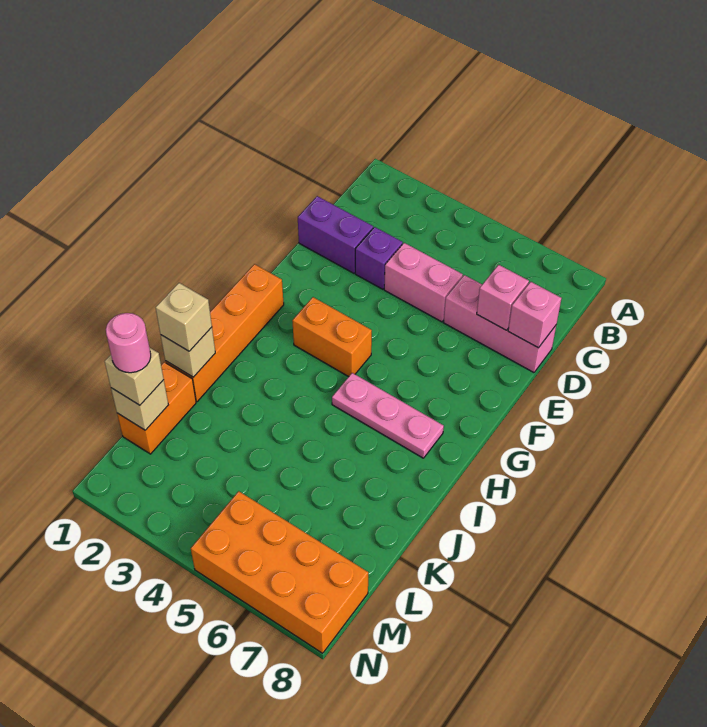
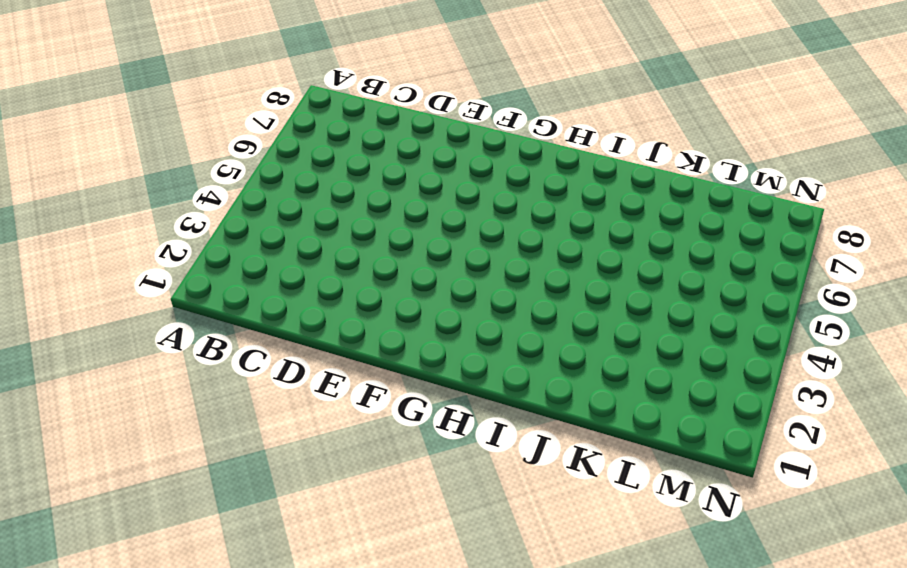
none -> purple brick D1:D2 level 1
none -> purple brick D3 level 1
none -> pink brick D4:D5 level 1

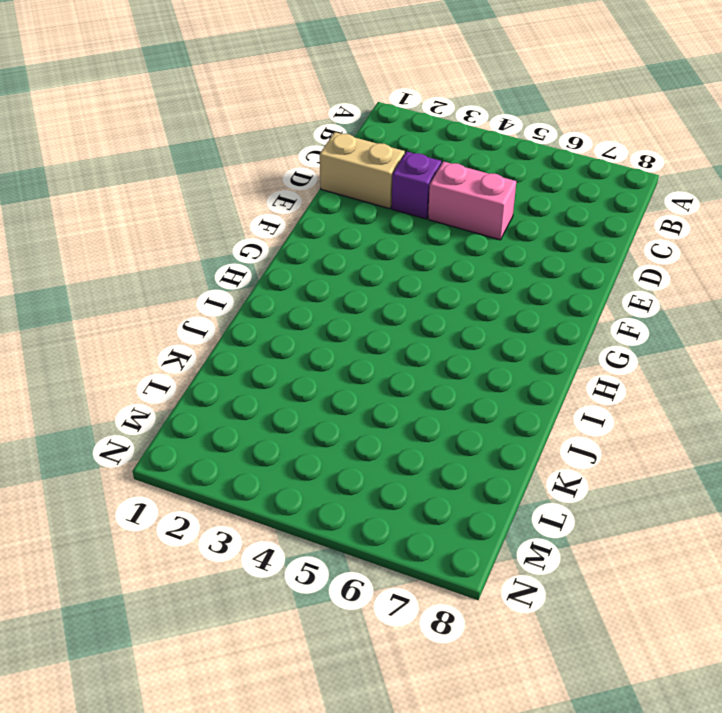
tan brick D1:D2 level 1 -> purple brick D1:D2 level 1
none -> pink brick D6:D8 level 1
none -> orange brick G1:J1 level 1
none -> orange brick G3:G4 level 1

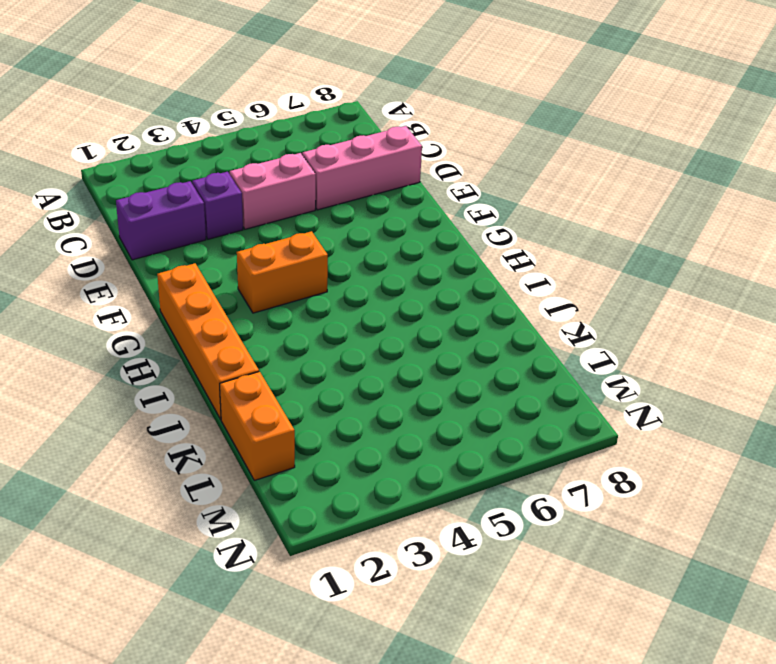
none -> pink plate H5:H7 level 1
none -> orange brick M5:N8 level 1
none -> pink brick D7 level 2

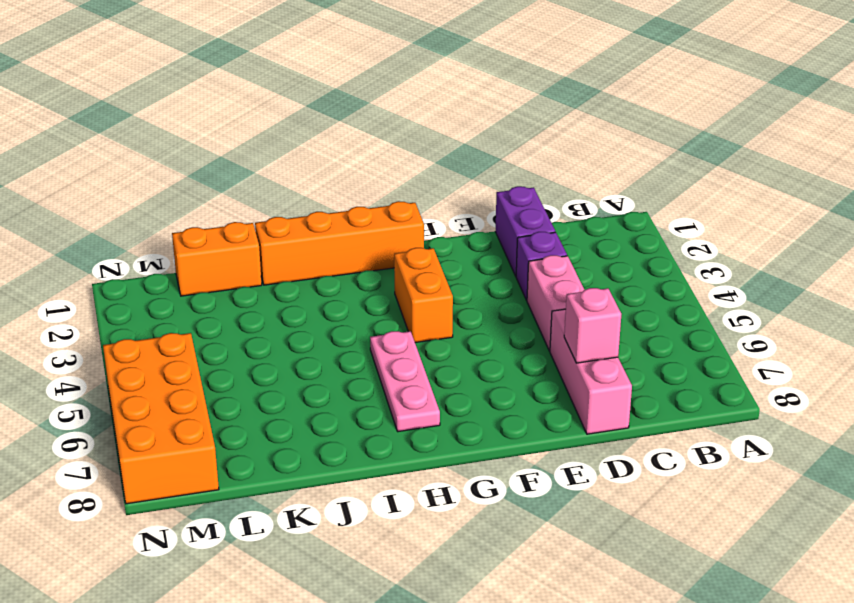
none -> pink brick D8 level 2
none -> tan brick J1 level 2
none -> tan brick L1 level 2

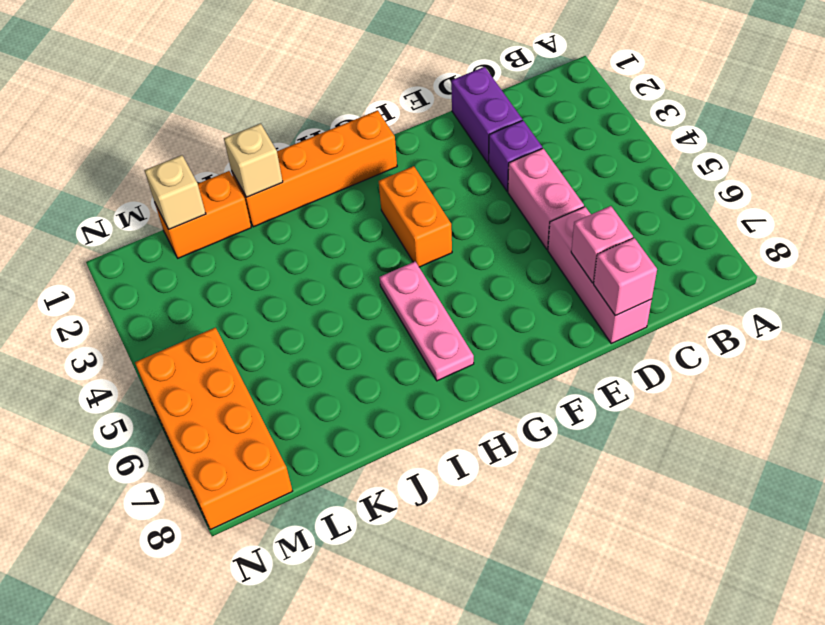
none -> tan brick J1 level 3
none -> tan brick L1 level 3
none -> pink round brick L1 level 4

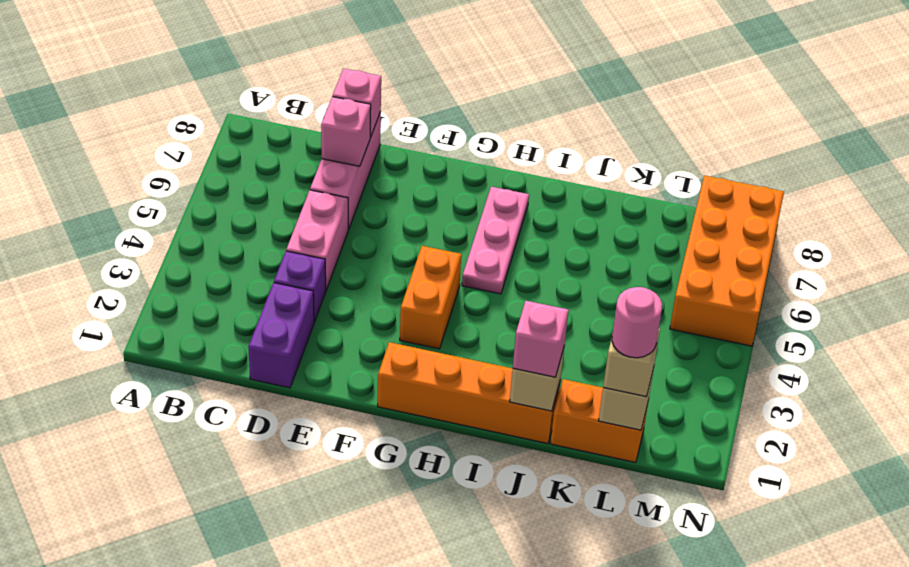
pink brick J1 level 3 -> tan brick J1 level 3

